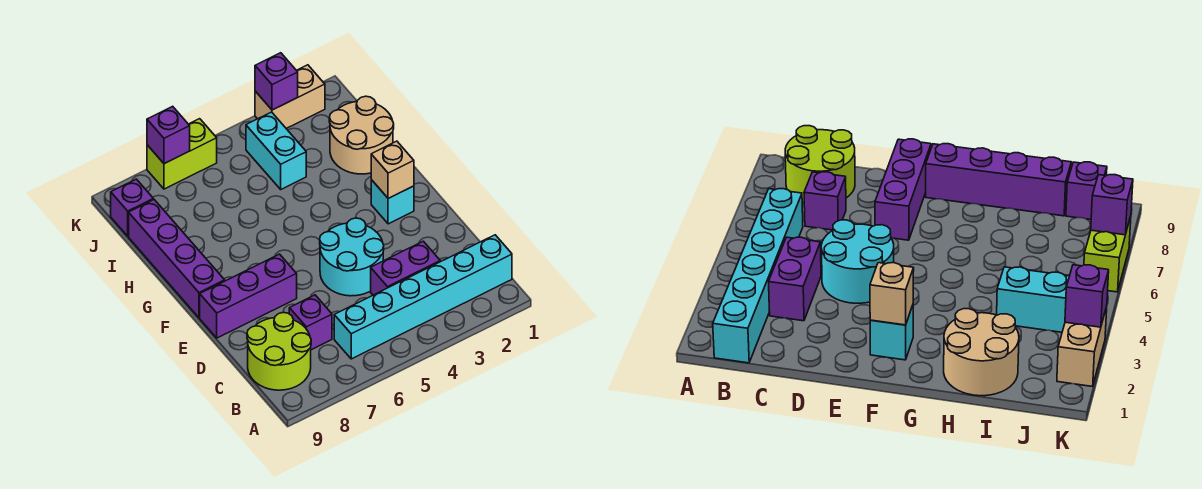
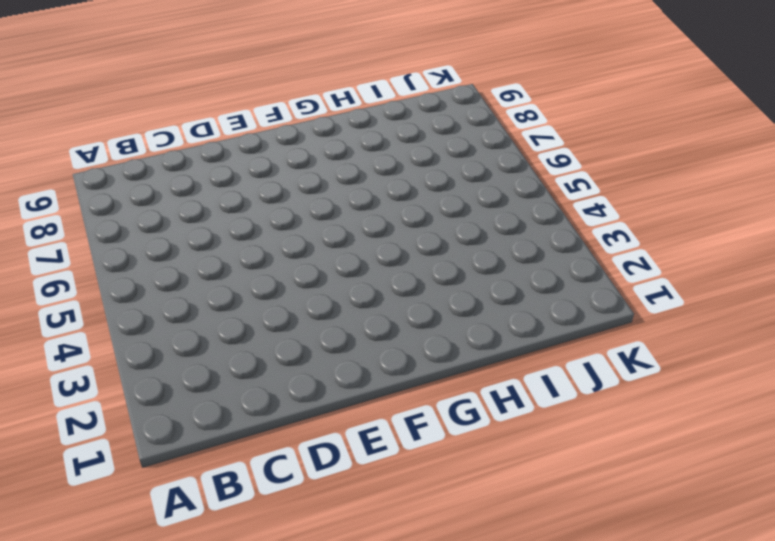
none -> cyan brick B1:B6 level 1
none -> lime round brick B8:C9 level 1
none -> purple brick C3:C4 level 1

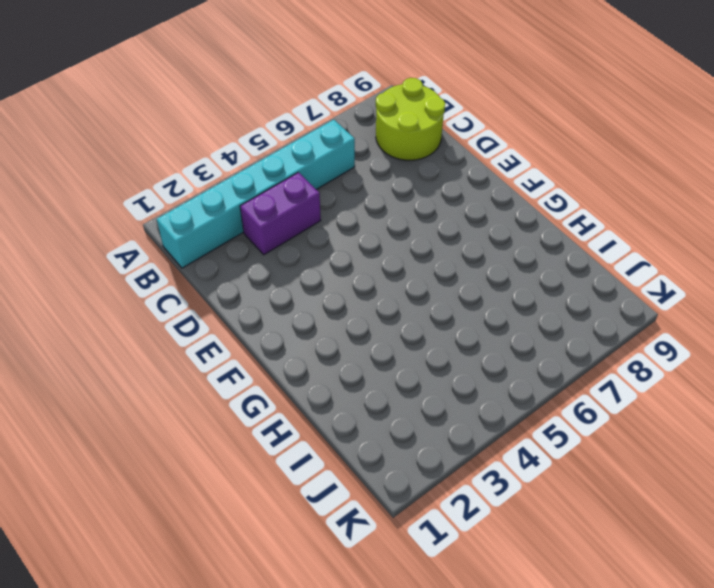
none -> purple brick C7 level 1
none -> cyan round brick D4:E5 level 1
none -> purple brick E7:E9 level 1

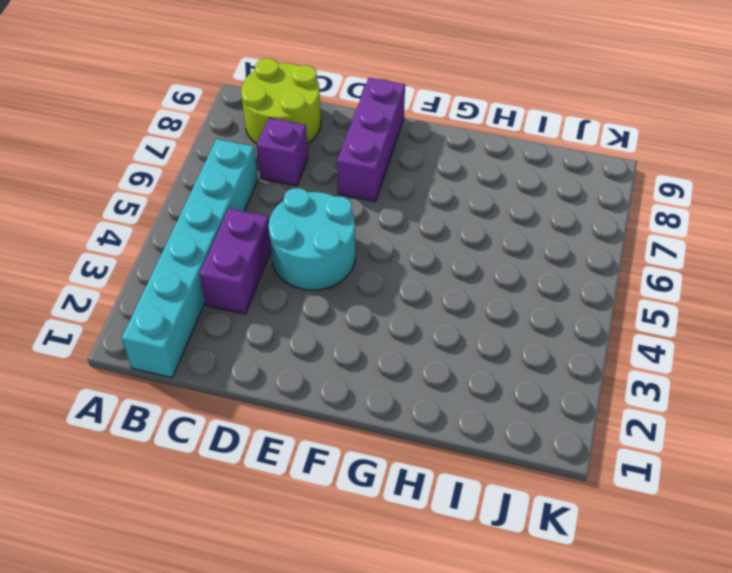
none -> cyan brick F2 level 1
none -> purple brick F9:I9 level 1
none -> tan round brick H1:I2 level 1

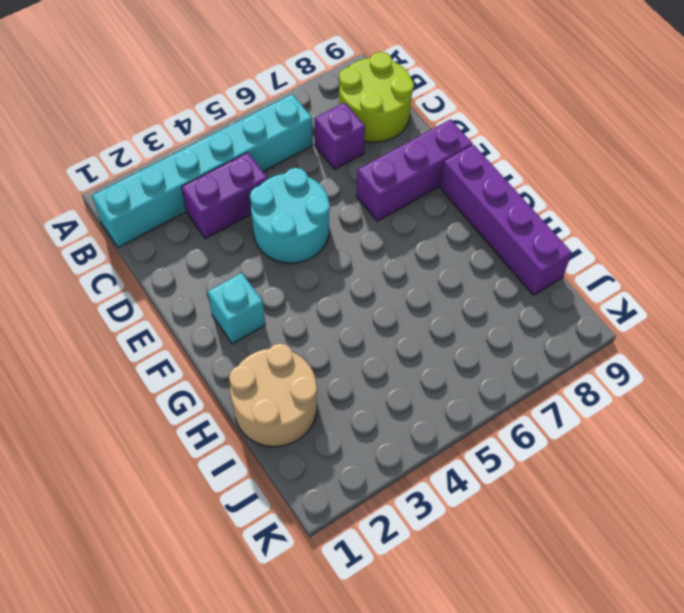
none -> cyan brick I4:J4 level 1
none -> purple brick J9 level 1
none -> tan brick K2:K3 level 1

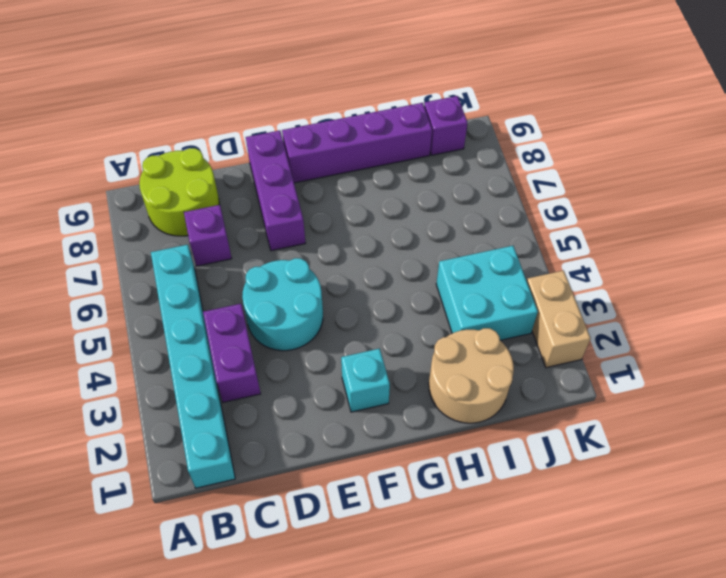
cyan brick I3:J4 level 1 -> cyan brick I4:J4 level 1
none -> lime brick K6:K7 level 1
none -> tan brick F2 level 2
none -> purple brick K3 level 2

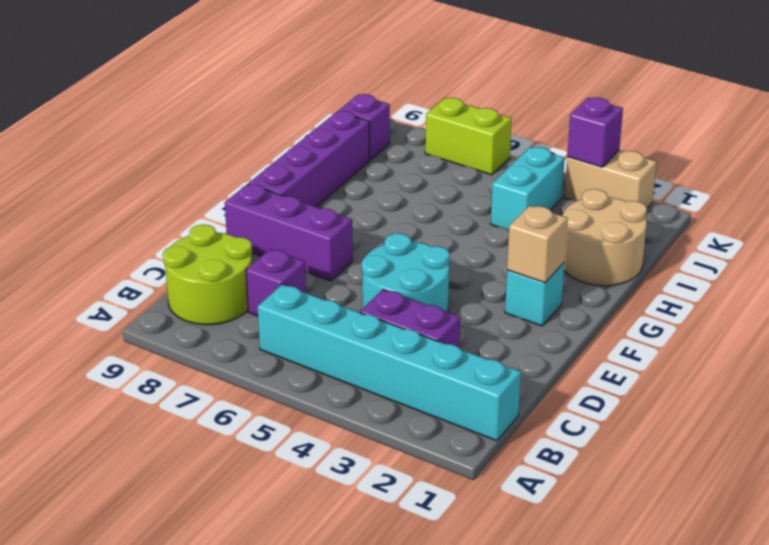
none -> purple brick K7 level 2

